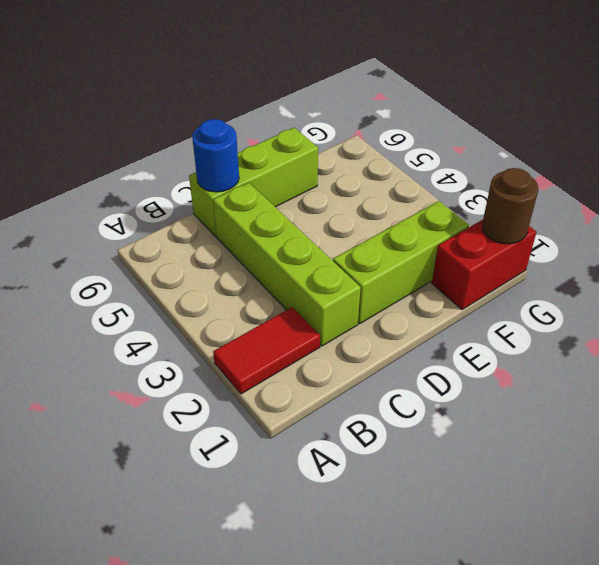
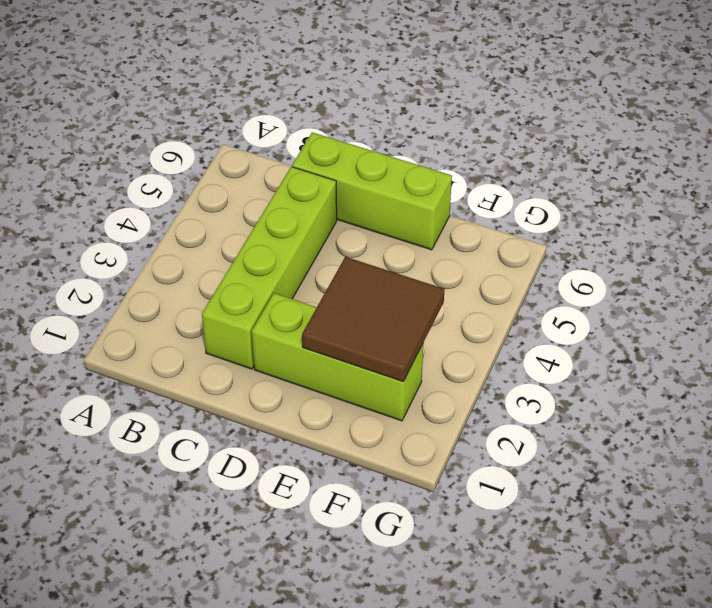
brown tile E2:F3 level 2 -> none
none -> red tile A2:B2 level 1
none -> red brick F1:G1 level 1

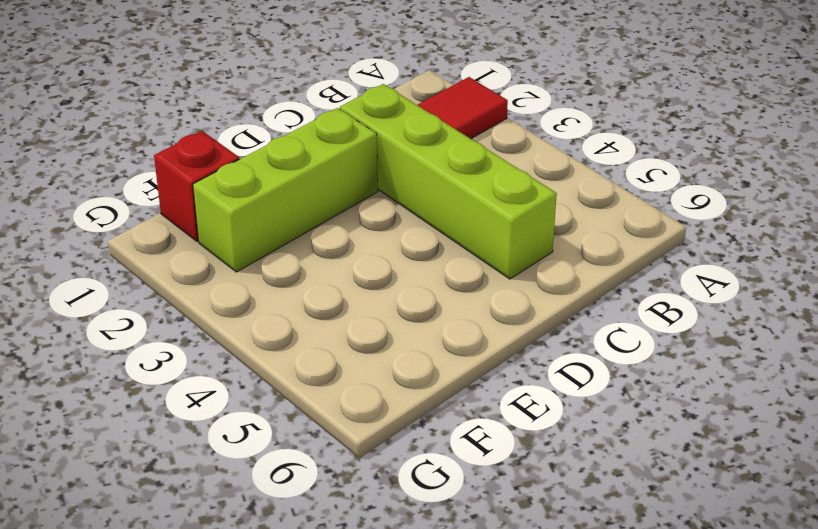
red brick F1 level 1 -> red brick F1:G1 level 1
none -> lime brick C6:E6 level 1
none -> blue round brick C6 level 2

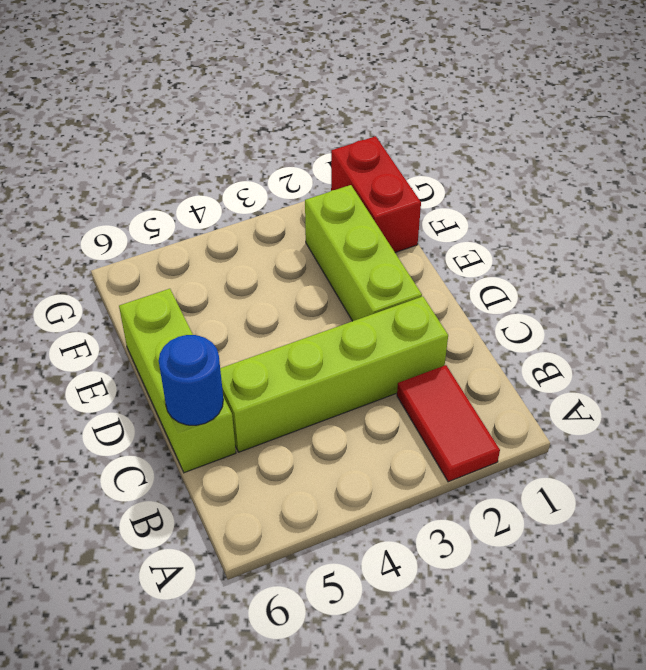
none -> brown round brick G1 level 2

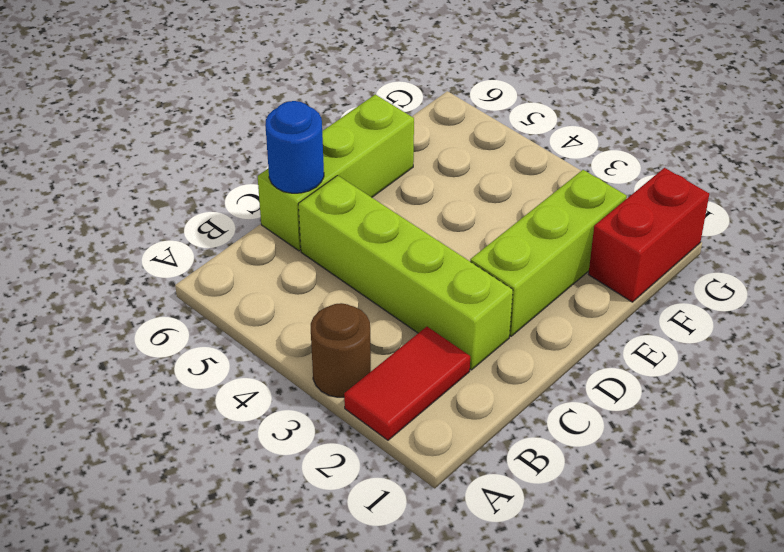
brown round brick A3 level 1 -> brown round brick G1 level 2

